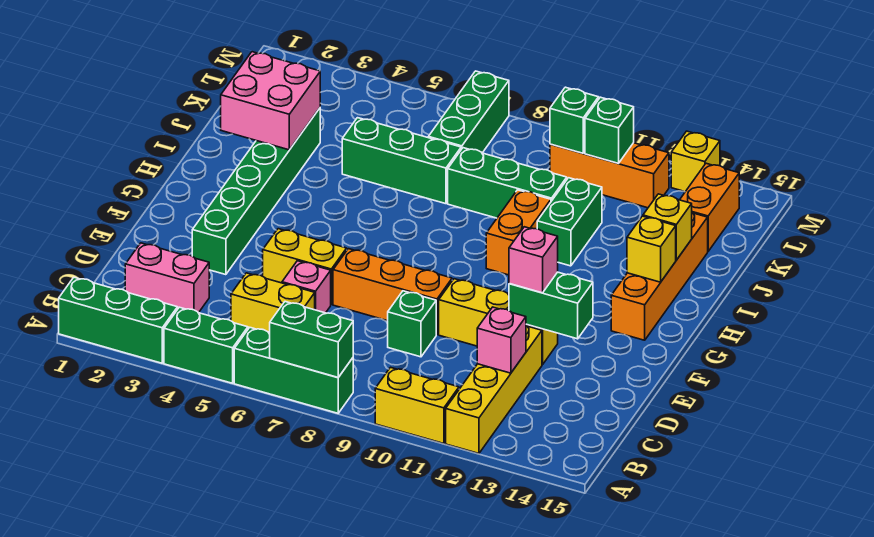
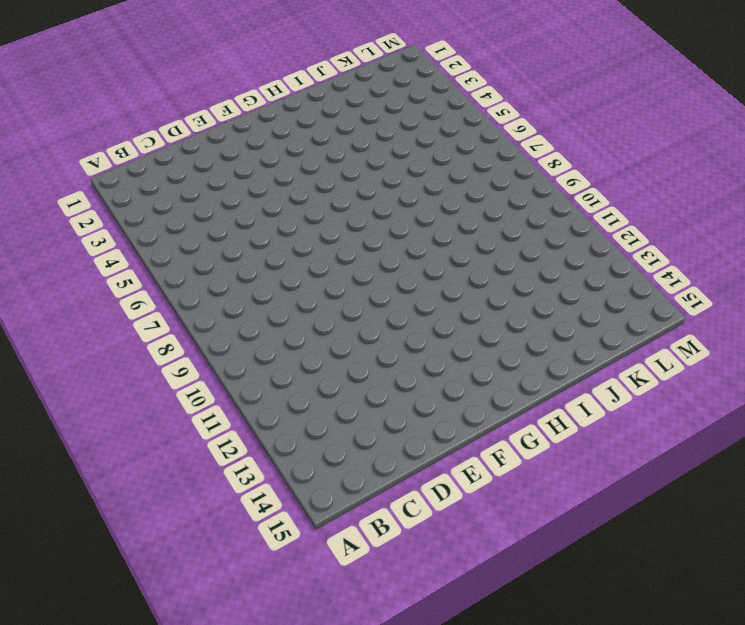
none -> green brick A1:A3 level 1
none -> green brick A4:A5 level 1
none -> green brick A6:A8 level 1
none -> yellow brick A10:A11 level 1

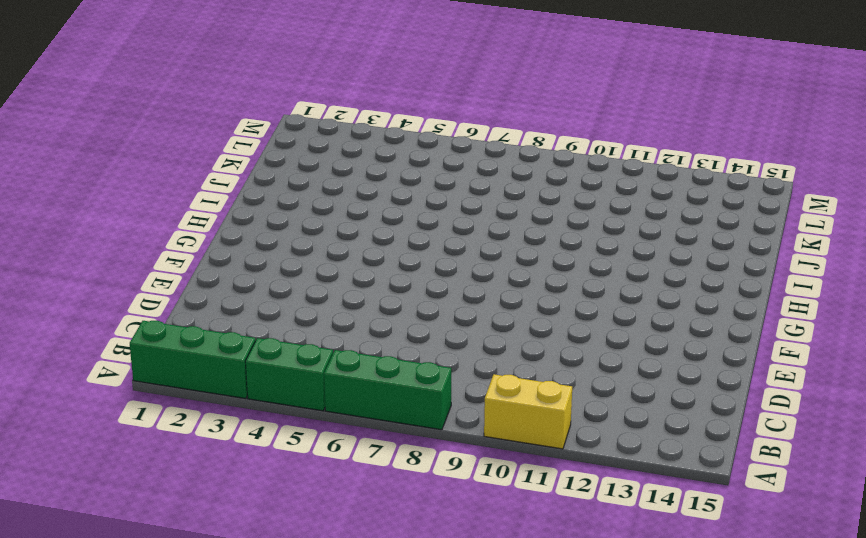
none -> yellow brick A12:D12 level 1
none -> pink brick C2:C3 level 1
none -> yellow brick C5:C6 level 1
none -> pink brick D6 level 1

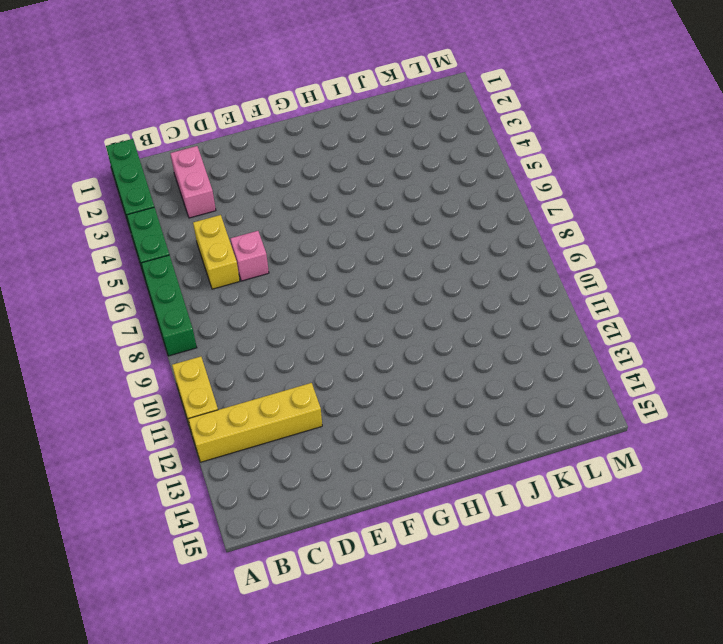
none -> green brick D9 level 1
none -> green brick E3:J3 level 1
none -> yellow brick E5:E6 level 1
none -> orange brick E7:E9 level 1

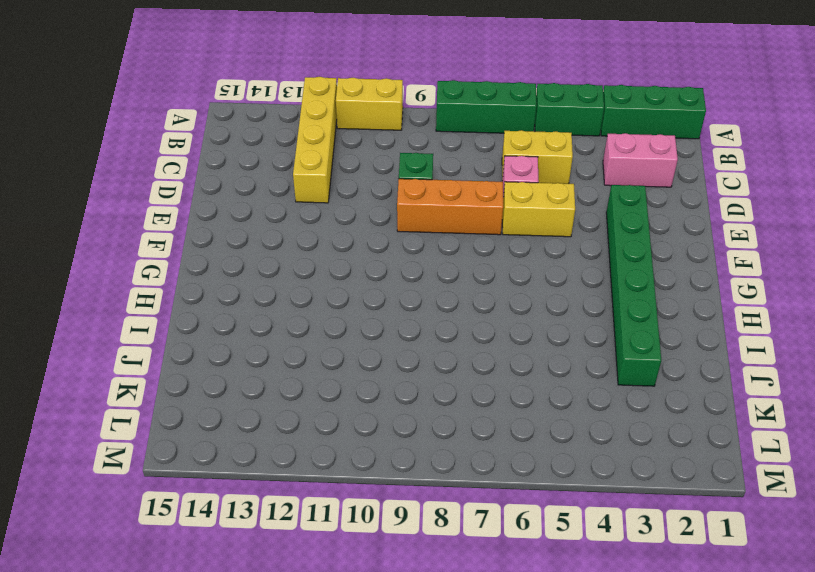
none -> yellow brick E10:E12 level 1
none -> orange brick G14:J14 level 1
none -> orange brick H10:I10 level 1
none -> green brick I11:J11 level 1

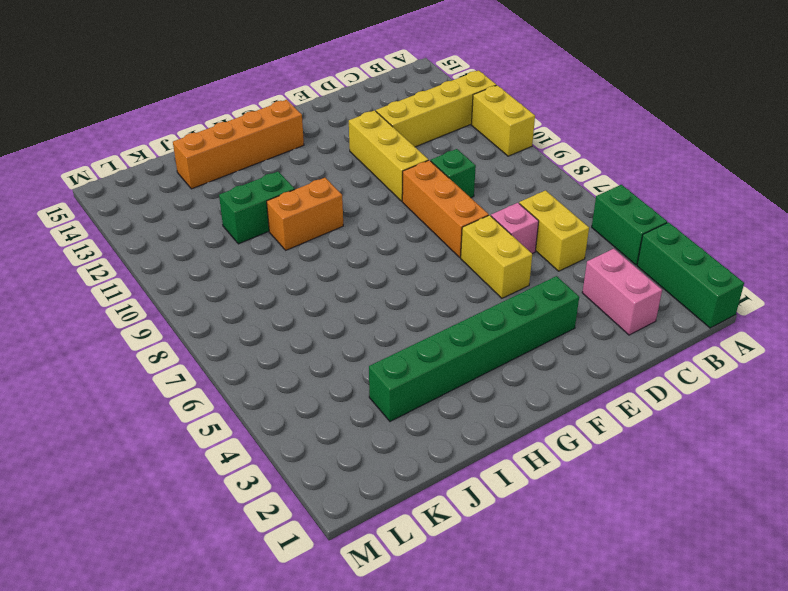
none -> green brick A6:A8 level 1
none -> green brick J5:J7 level 1
none -> green brick J8:J10 level 1
none -> green brick K7:M7 level 1

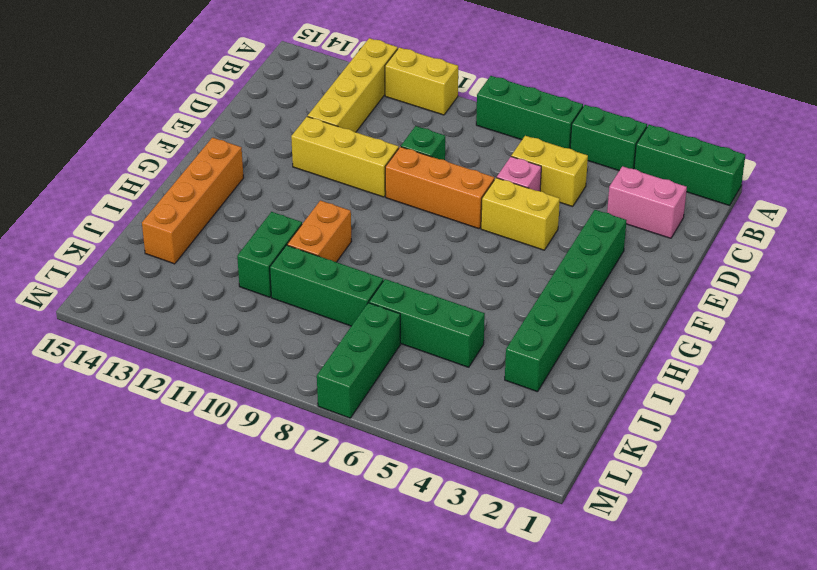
none -> orange brick K14:L14 level 1
none -> orange brick L10:L12 level 1
none -> yellow brick M13 level 1
none -> green brick A7:A8 level 2

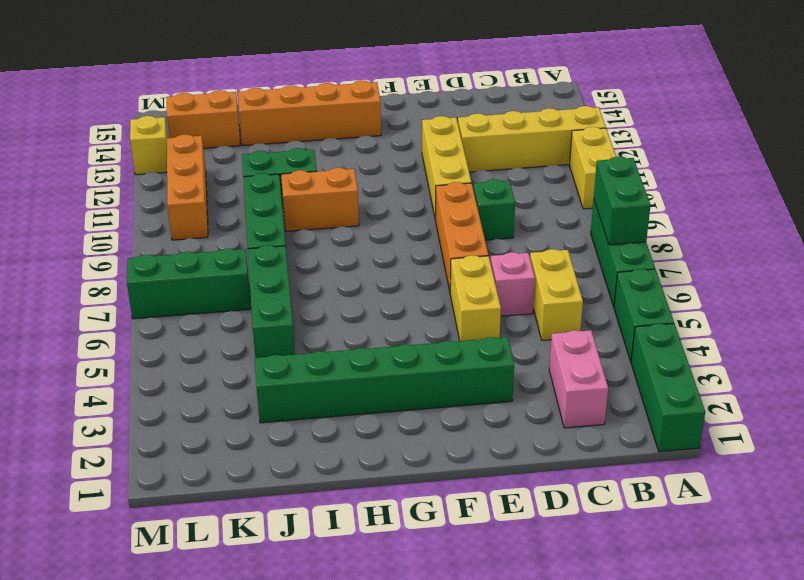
none -> pink brick C12 level 2
none -> green brick E12:E13 level 2
none -> yellow brick H14 level 2
none -> pink brick I2:J3 level 2

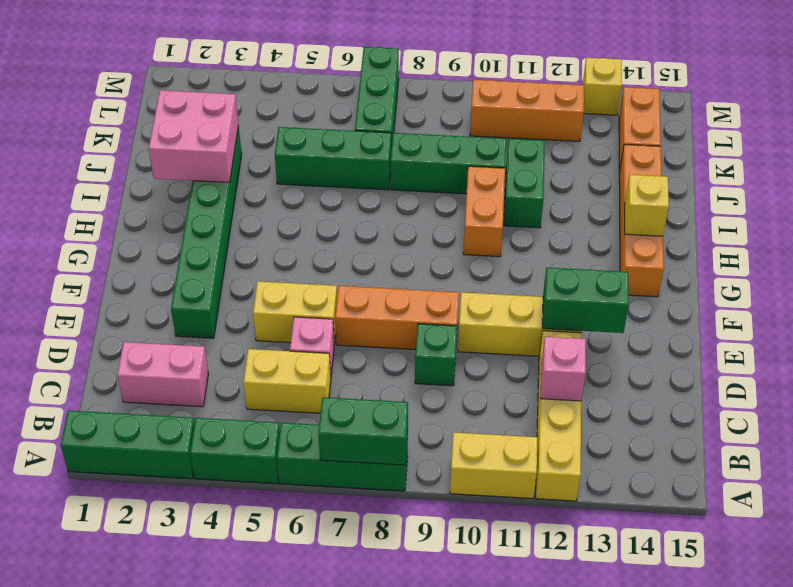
none -> yellow brick I14 level 2
none -> green brick L10 level 2
none -> green brick L11 level 2
none -> pink brick E12 level 3

